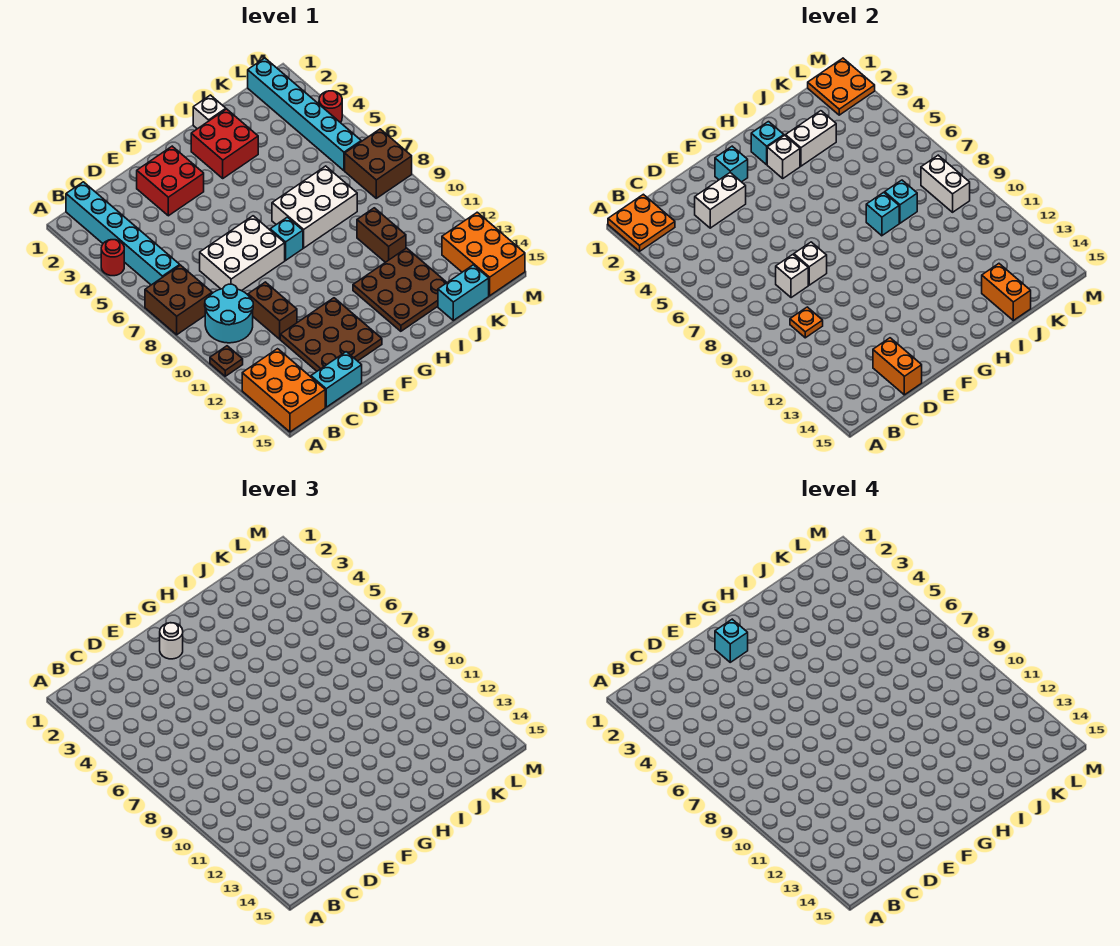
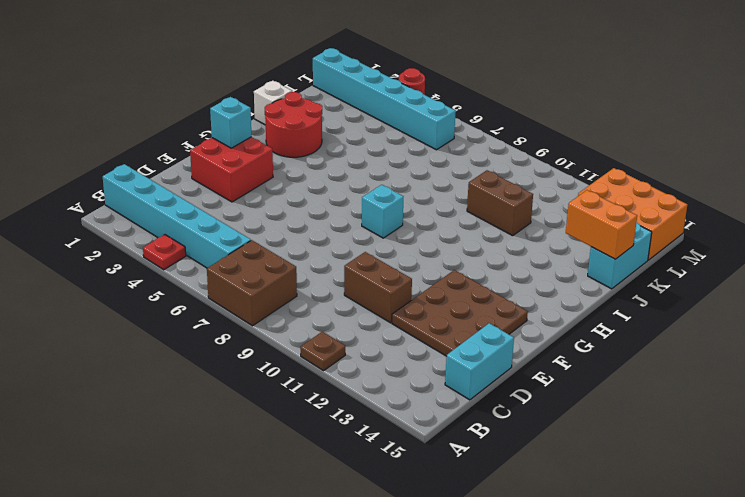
red plate A4 level 1 -> red round brick A4 level 1
red round brick H2:I3 level 1 -> red brick H2:I3 level 1
none -> orange brick A13:B15 level 1
none -> cyan round brick B9:C10 level 1
none -> white brick D7:F8 level 1
none -> white brick H7:J8 level 1

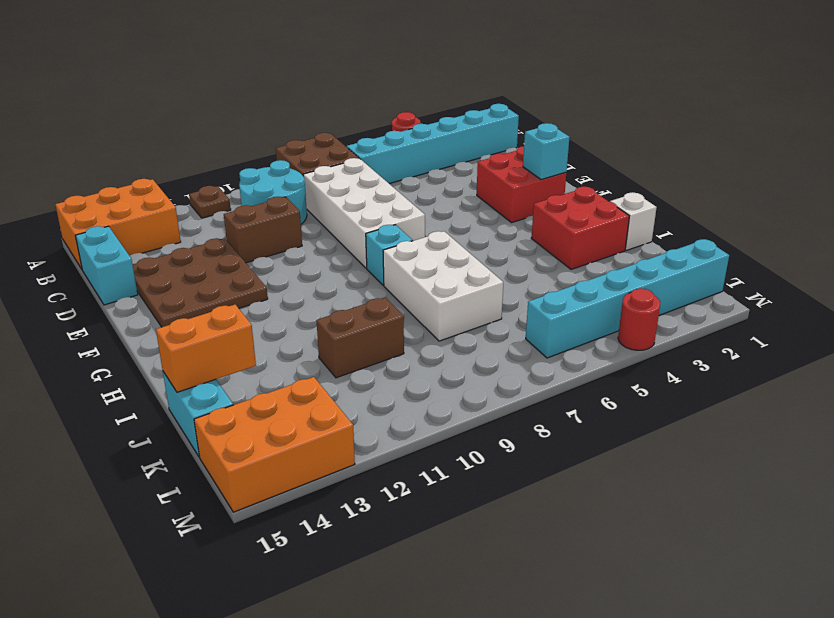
white brick C7:F8 level 1 -> white brick D7:F8 level 1
none -> brown plate H12:J14 level 1
none -> brown brick L7:M8 level 1
none -> orange plate A1:B2 level 2
none -> orange plate C10 level 2

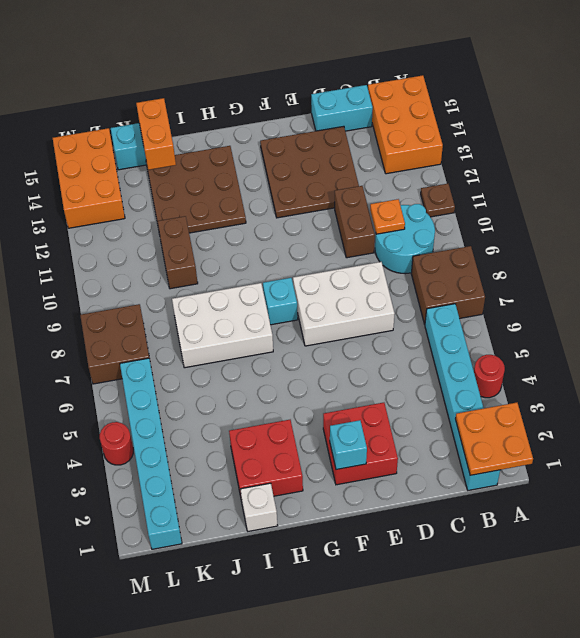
none -> white brick D3:E3 level 2
none -> white brick D8 level 2
none -> orange brick D14:D15 level 2
none -> white brick E8 level 2

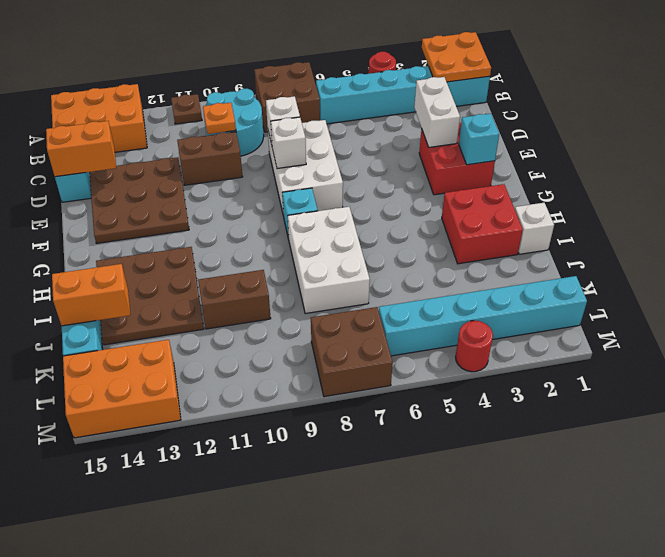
none -> cyan brick H2 level 2
none -> white brick H3 level 2
none -> white brick I3:J3 level 2
none -> cyan brick I8 level 2

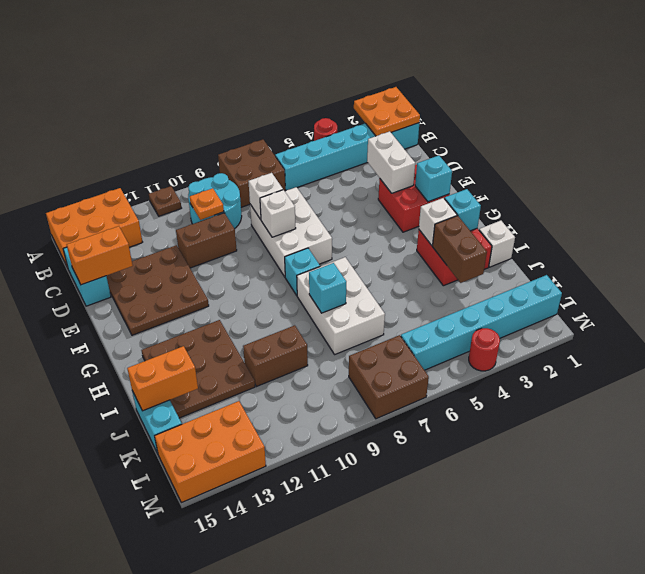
brown brick I3:J3 level 2 -> white brick I3:J3 level 2
none -> cyan brick J8 level 2
none -> orange plate L1:M2 level 2
none -> white brick L8:L9 level 2
none -> white round brick F2 level 3

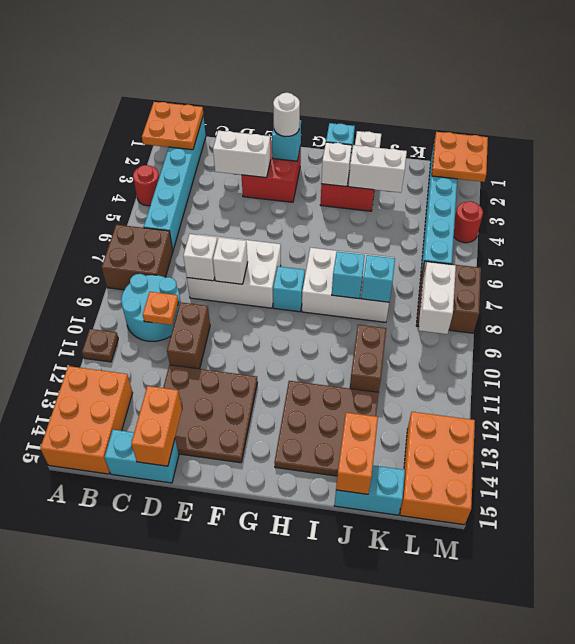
none -> cyan brick F2 level 4

